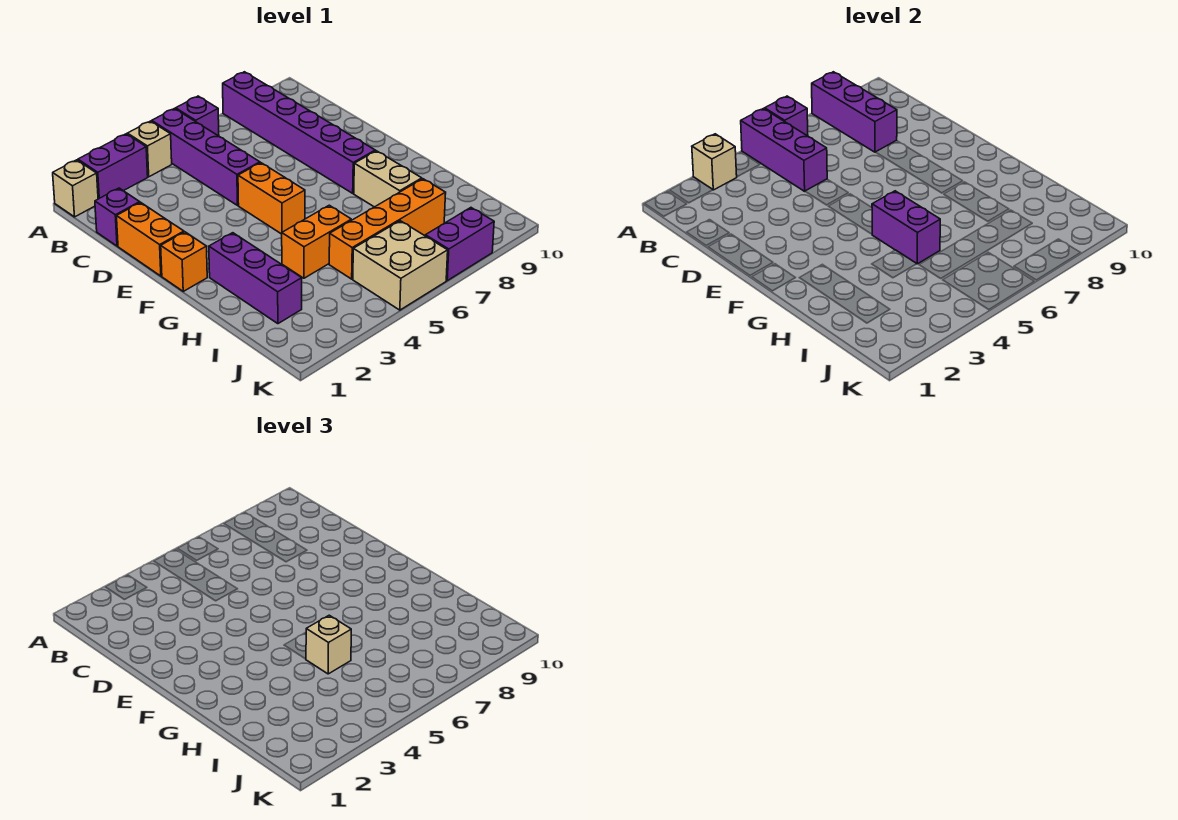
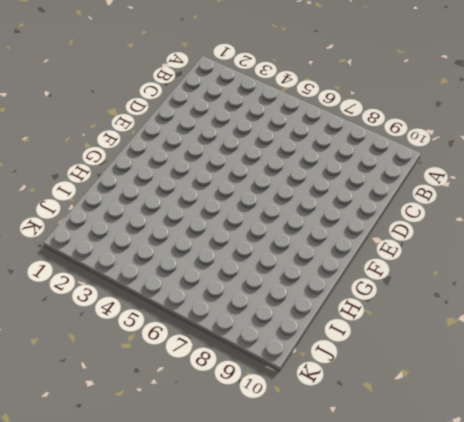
none -> tan brick A1 level 1
none -> purple brick A2:A3 level 1
none -> tan brick A4 level 1

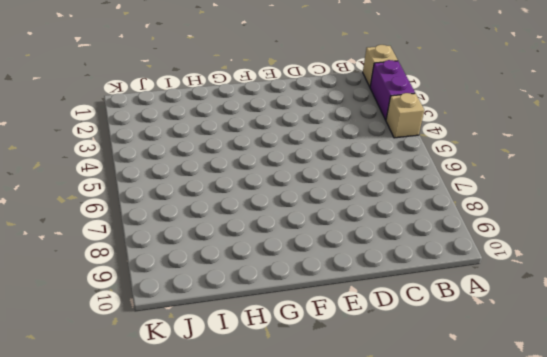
none -> purple brick A5:D5 level 1
none -> purple brick A6 level 1
none -> purple brick A8:F8 level 1

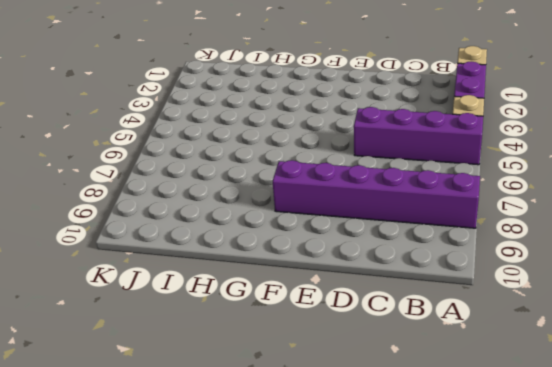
none -> purple brick A6 level 1
none -> purple brick C1 level 1
none -> orange brick D1:E1 level 1

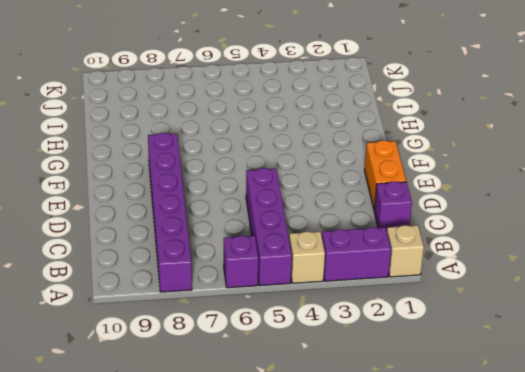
none -> orange brick E5:F5 level 1
none -> orange brick F1 level 1
none -> purple brick G2:I2 level 1

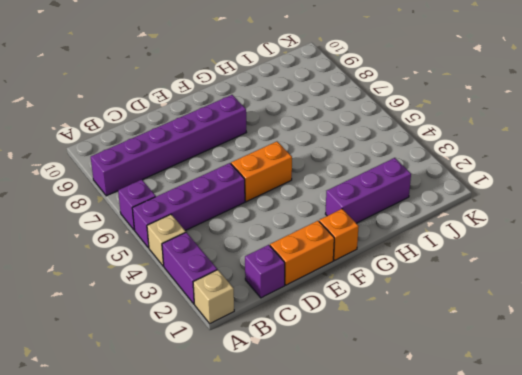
none -> tan brick G8:H8 level 1
none -> orange brick H4:H5 level 1
none -> orange brick I5:I8 level 1

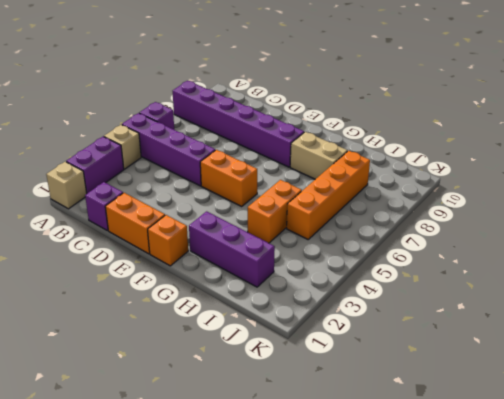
none -> tan brick J5:K6 level 1
none -> purple brick K7:K8 level 1
none -> tan brick A3 level 2

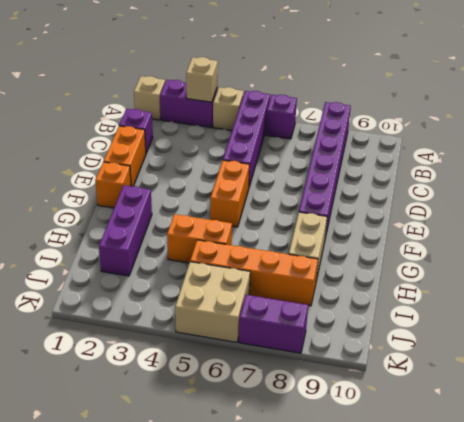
none -> purple brick A5:C5 level 2
none -> purple brick A6 level 2
none -> purple brick A8:C8 level 2

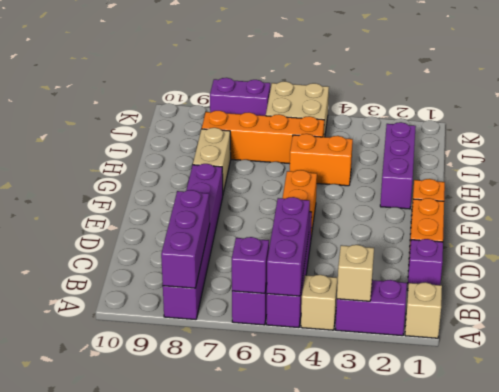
none -> purple brick G5:H5 level 2
none -> tan brick H5 level 3

